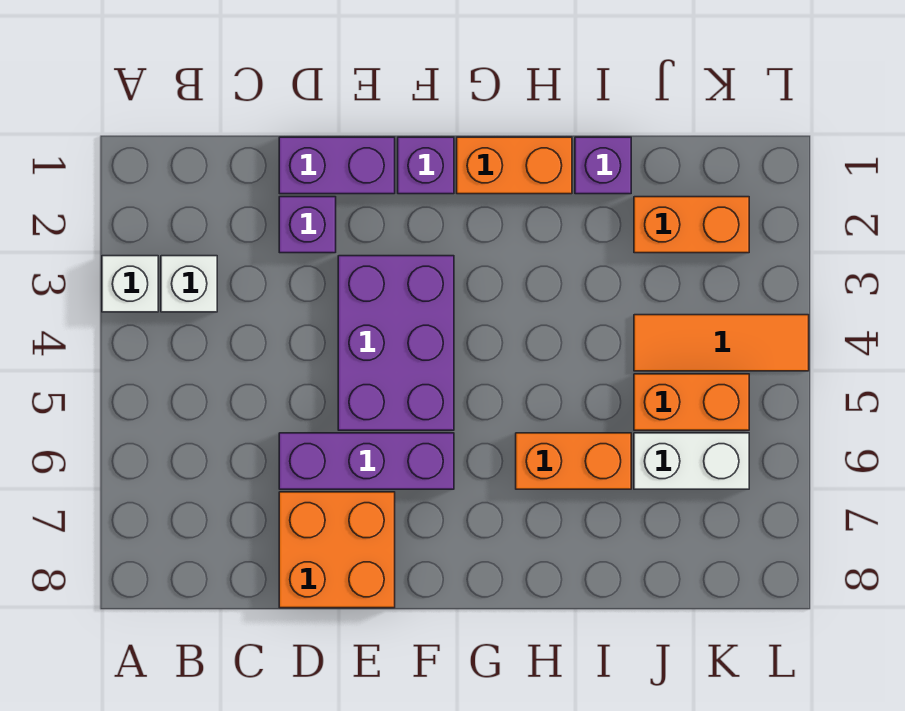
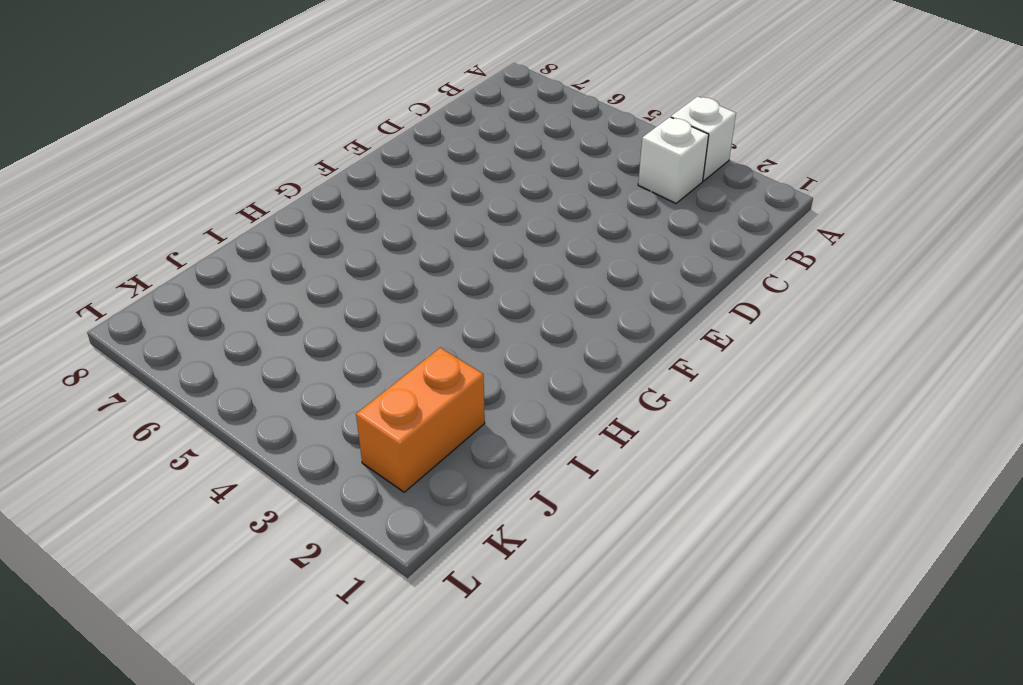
none -> purple brick D1:E1 level 1
none -> purple brick D2 level 1
none -> purple brick D6:F6 level 1

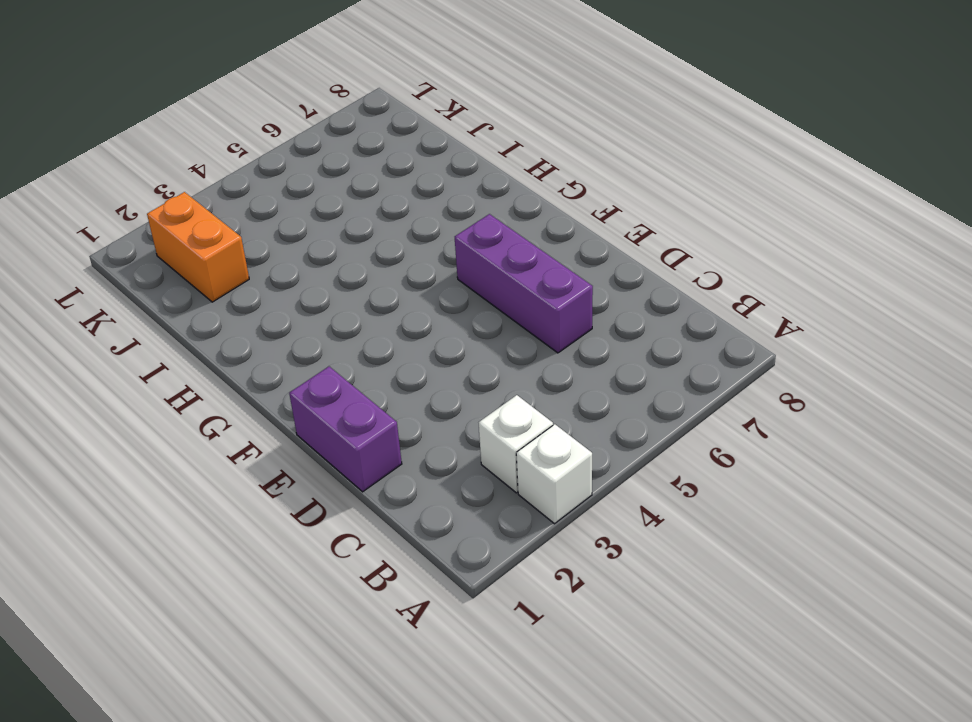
none -> purple brick D2 level 1
none -> orange brick D7:E8 level 1
none -> purple brick E3:F5 level 1

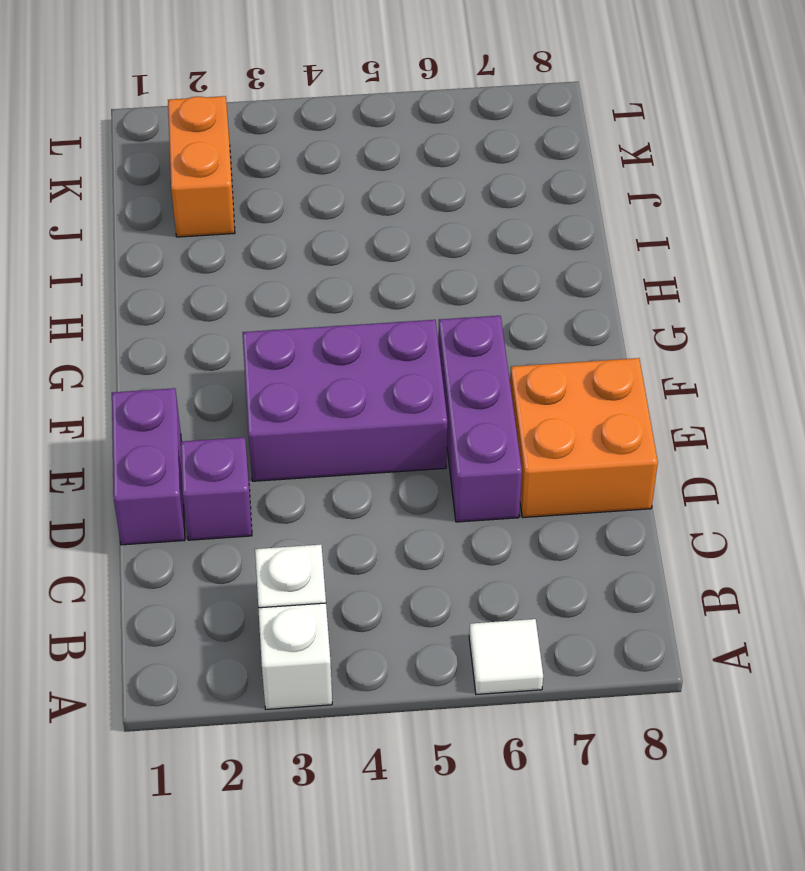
white tile A6 level 1 -> none
none -> purple brick F1 level 1
none -> orange brick G1:H1 level 1
none -> orange brick H6:I6 level 1

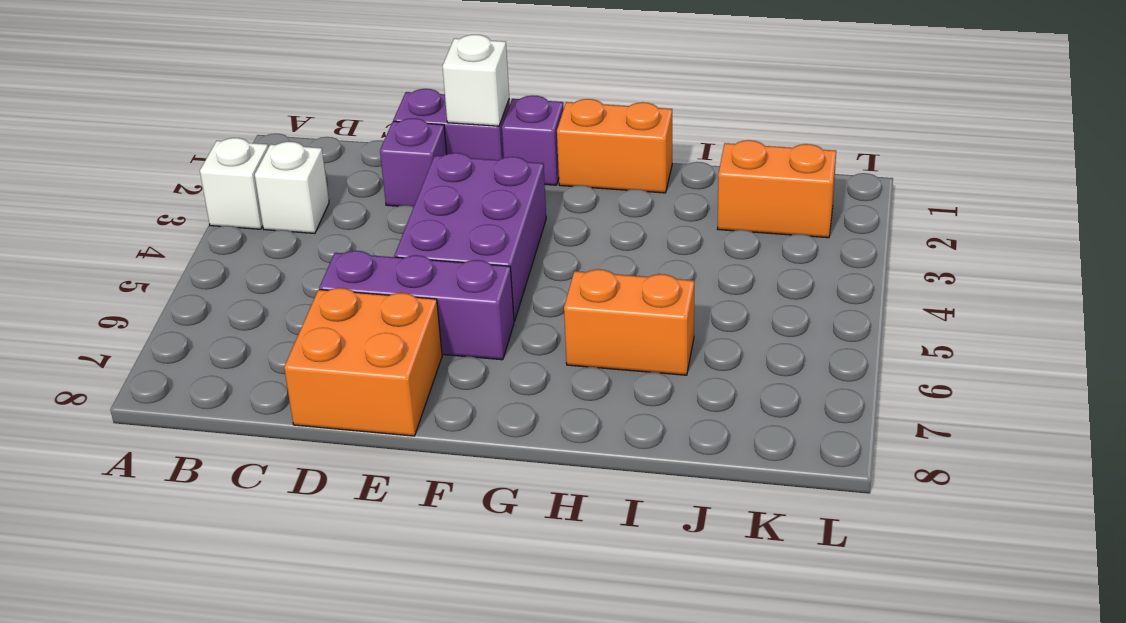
white brick E1 level 2 -> none
none -> purple brick I1 level 1
none -> orange tile J4:L4 level 1
none -> orange brick J5:K5 level 1

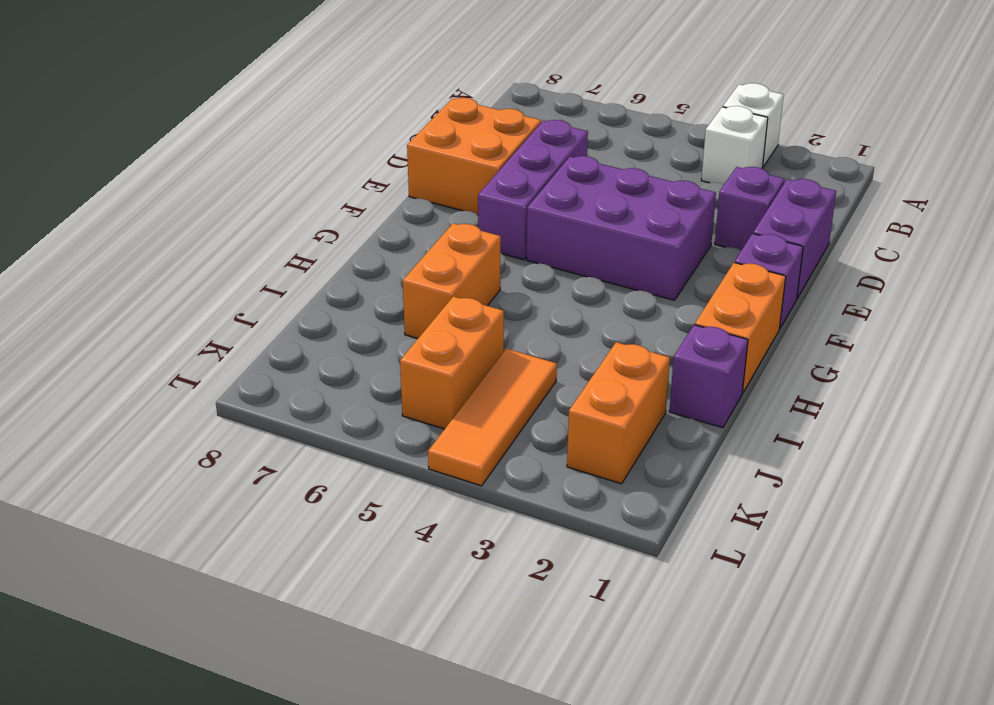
none -> white brick J6:K6 level 1

